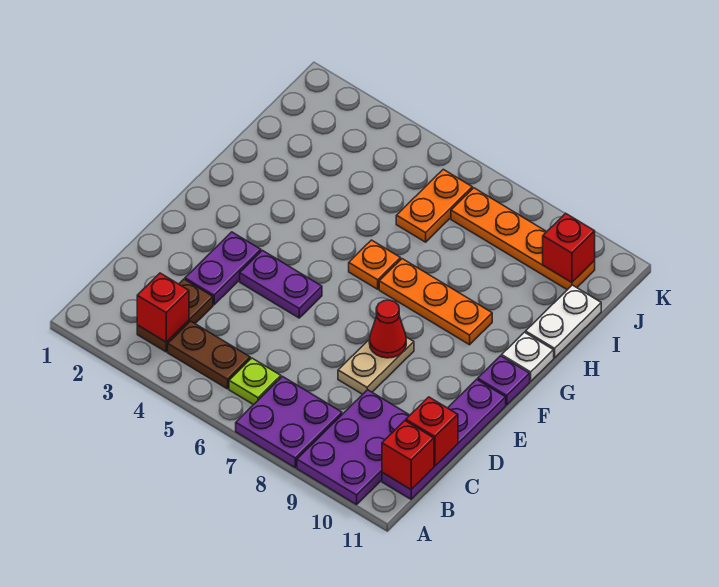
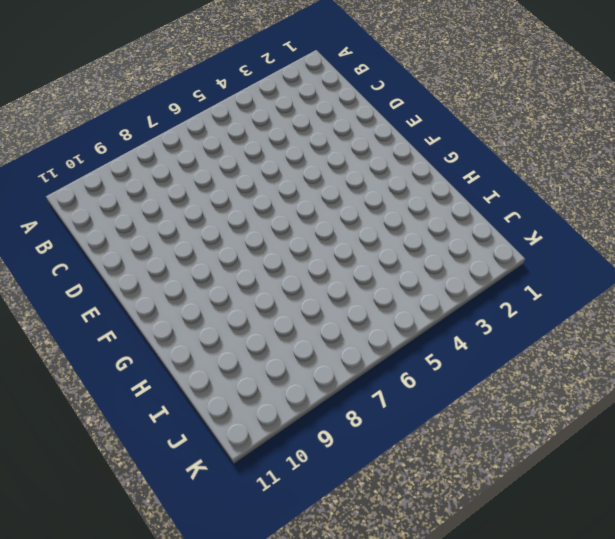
none -> purple plate A7:B8 level 1
none -> purple plate A9:C10 level 1
none -> brown plate B3:C3 level 1

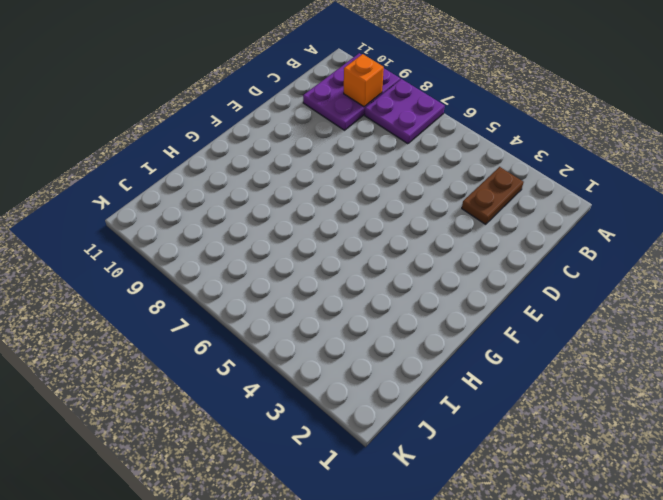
orange brick B9 level 2 -> none
none -> brown plate B4:B5 level 1
none -> lime plate B6 level 1
none -> purple plate B11:E11 level 1

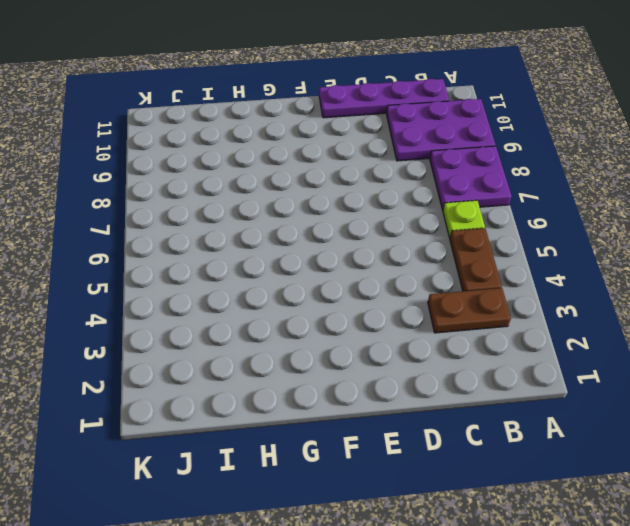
none -> purple plate D3:E3 level 1
none -> tan plate D8:E8 level 1
none -> purple plate E4:E5 level 1

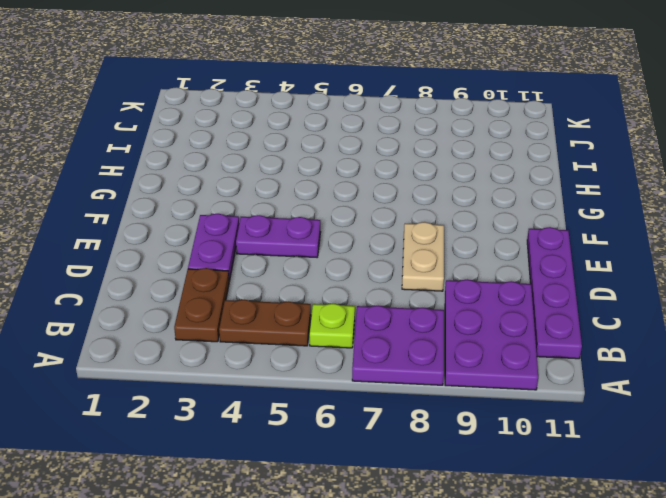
none -> purple plate F11 level 1
none -> orange plate G6 level 1
none -> orange plate G7:G9 level 1

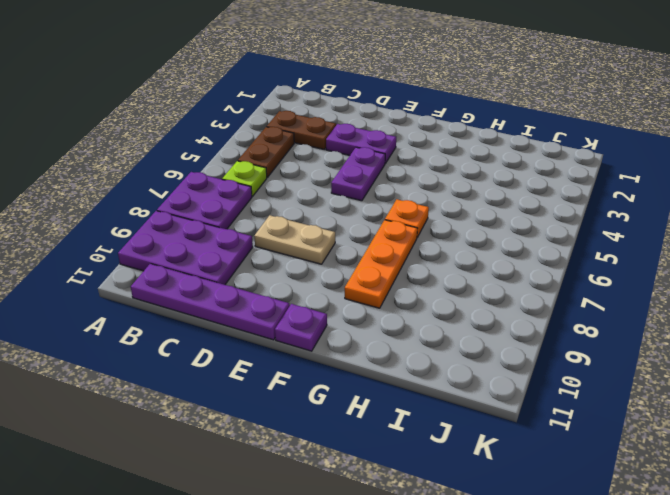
none -> white plate G11 level 1
none -> white plate H11:I11 level 1
none -> orange plate I6:J6 level 1

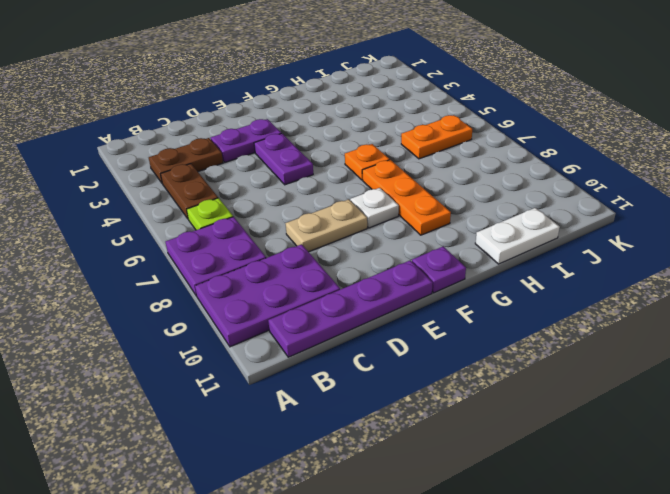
white plate F8 level 1 -> white plate G11 level 1
none -> orange plate J7:J10 level 1
none -> red brick B3 level 2
none -> red brick B11 level 2

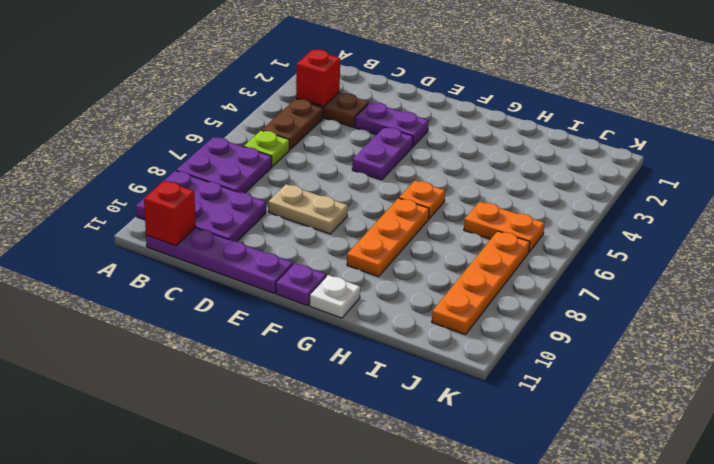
none -> white plate H11:I11 level 1
none -> red brick C11 level 2
none -> red cone E8 level 2

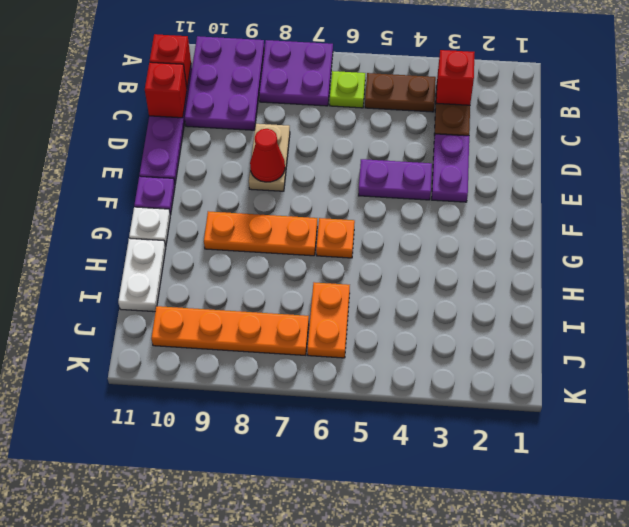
none -> red brick J10 level 2

